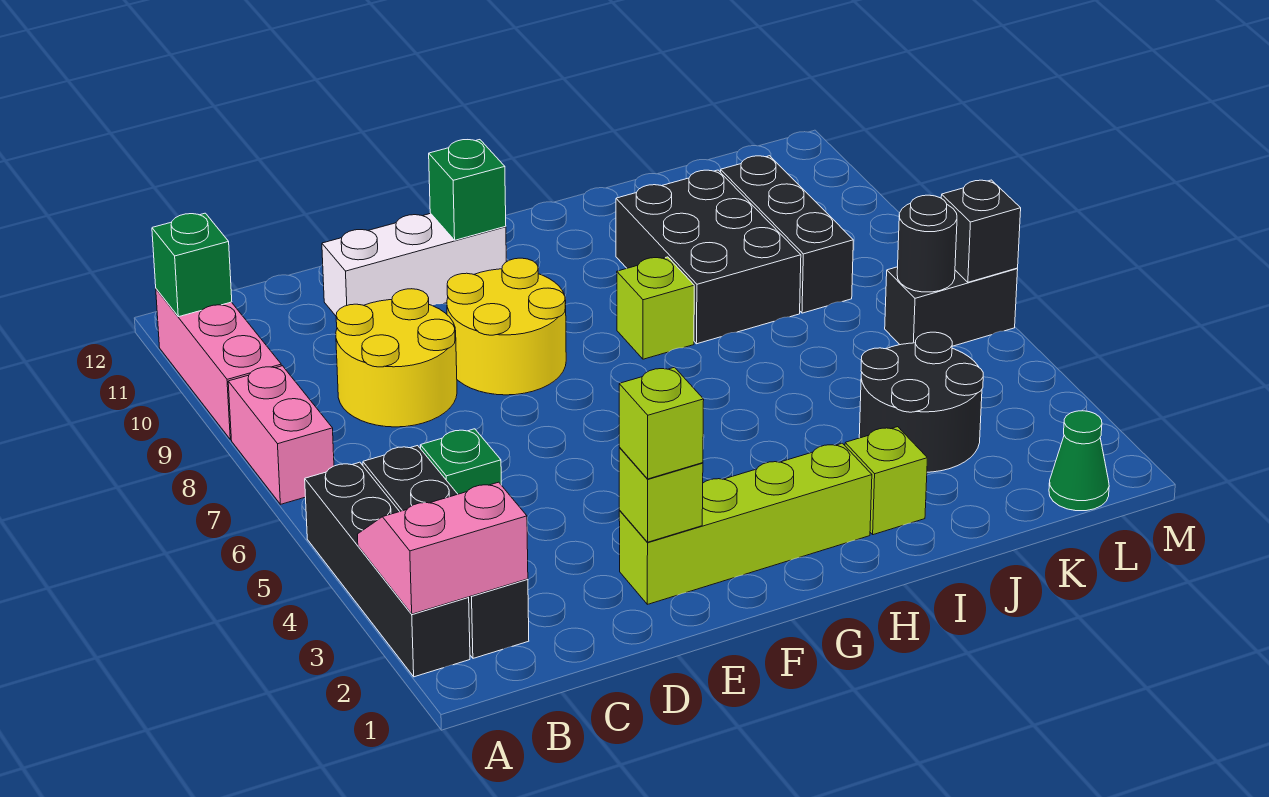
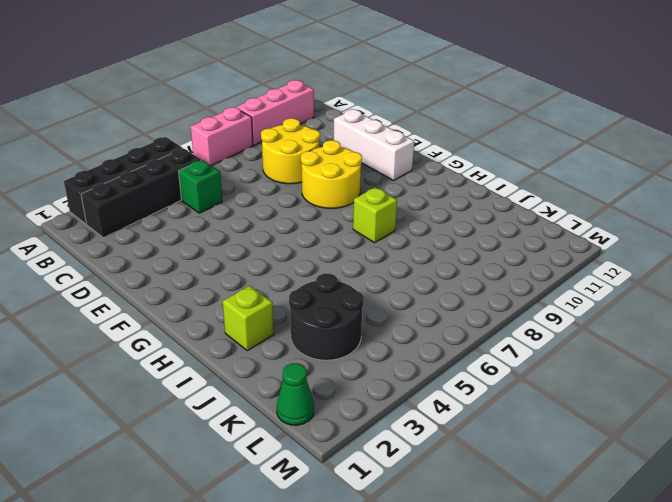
none -> lime brick E2:H2 level 1
none -> black brick I8:J10 level 1
none -> black brick K8:K10 level 1

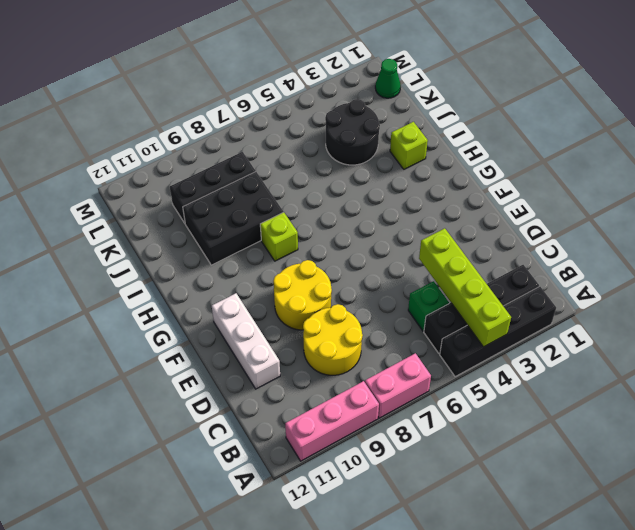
lime brick A4:D4 level 2 -> lime brick E2:H2 level 1
none -> black brick L6:M6 level 1
none -> pink slope A2:B3 level 2 top 2
none -> green brick A11 level 2

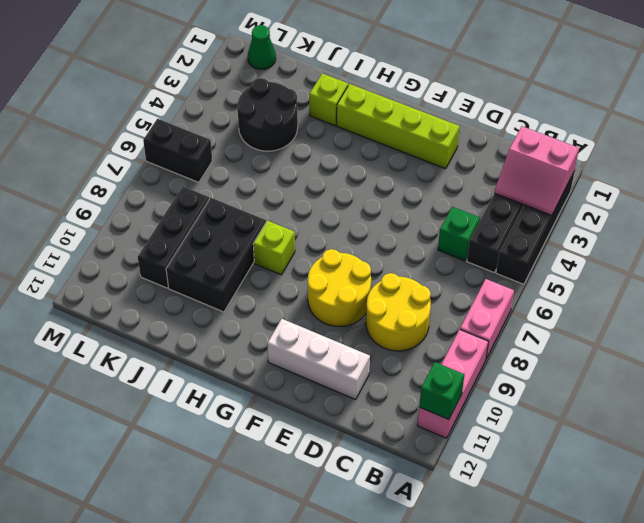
none -> lime brick E2 level 2
none -> green brick F11 level 2
none -> black round brick L6 level 2

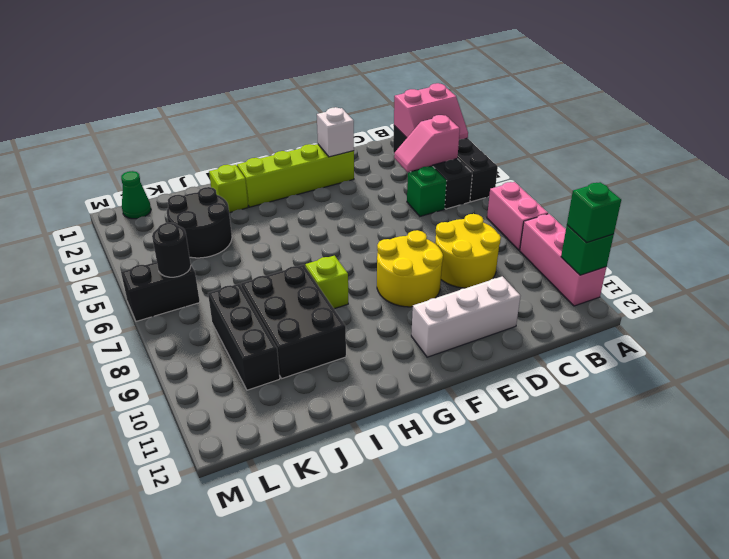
green brick A11 level 3 -> green brick F11 level 2
pink slope B4:C4 level 2 top B -> none
white brick E2 level 2 -> lime brick E2 level 2
none -> black brick M6 level 2
none -> lime brick E2 level 3

